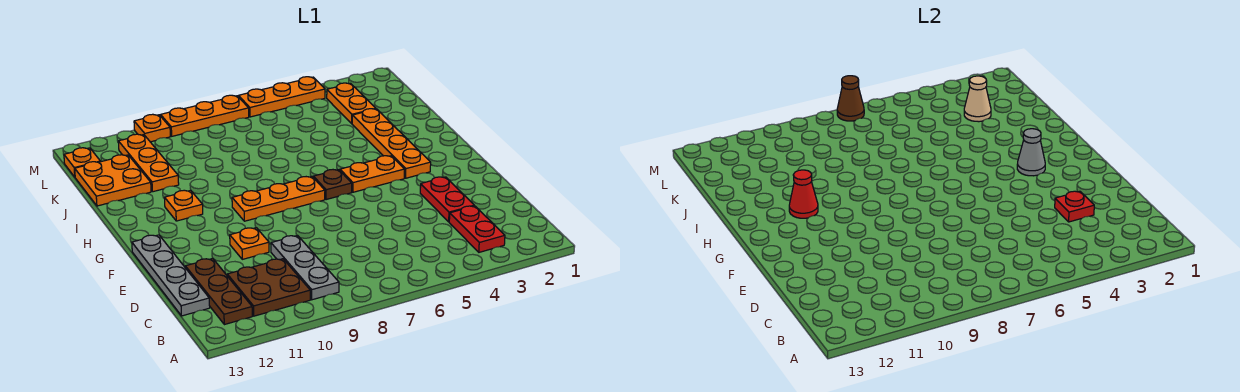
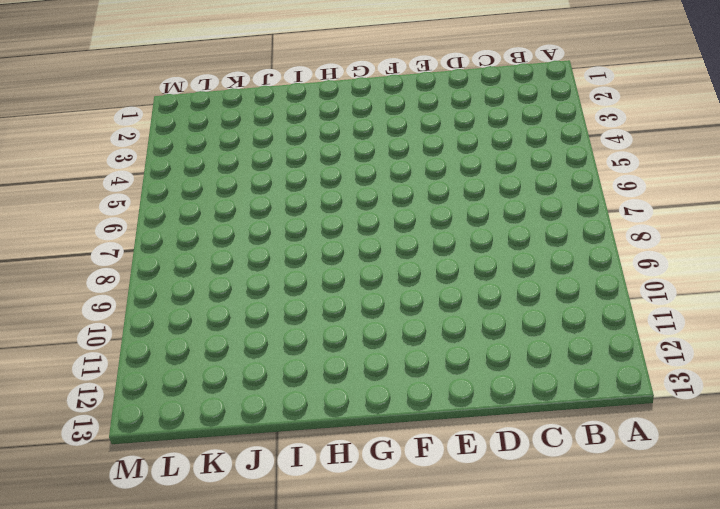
none -> red plate B3:C3 level 1
none -> grey plate B9:D9 level 1
none -> brown plate B10:C11 level 1

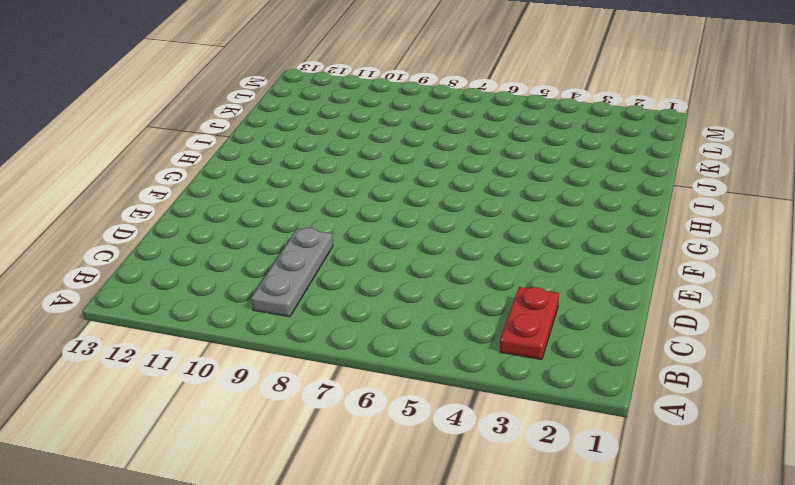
none -> brown plate B10:C11 level 1
none -> brown plate B12:D12 level 1
none -> grey plate C13:F13 level 1

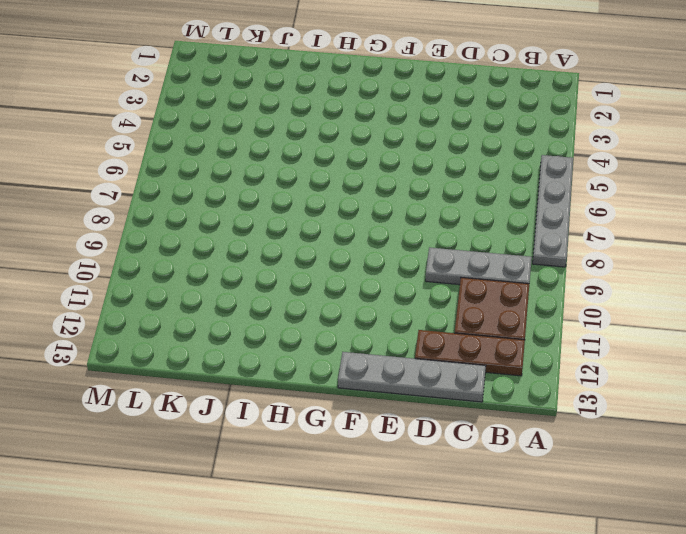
grey plate A5:A8 level 1 -> none
none -> red plate B3:C3 level 1
none -> red plate D3:E3 level 1
none -> orange plate E10 level 1

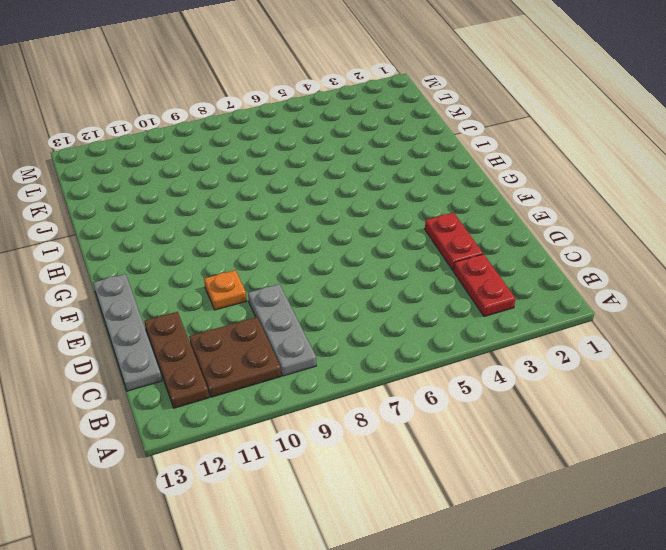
none -> orange plate G3:J3 level 1
none -> orange plate G4:G5 level 1
none -> brown plate G6 level 1

